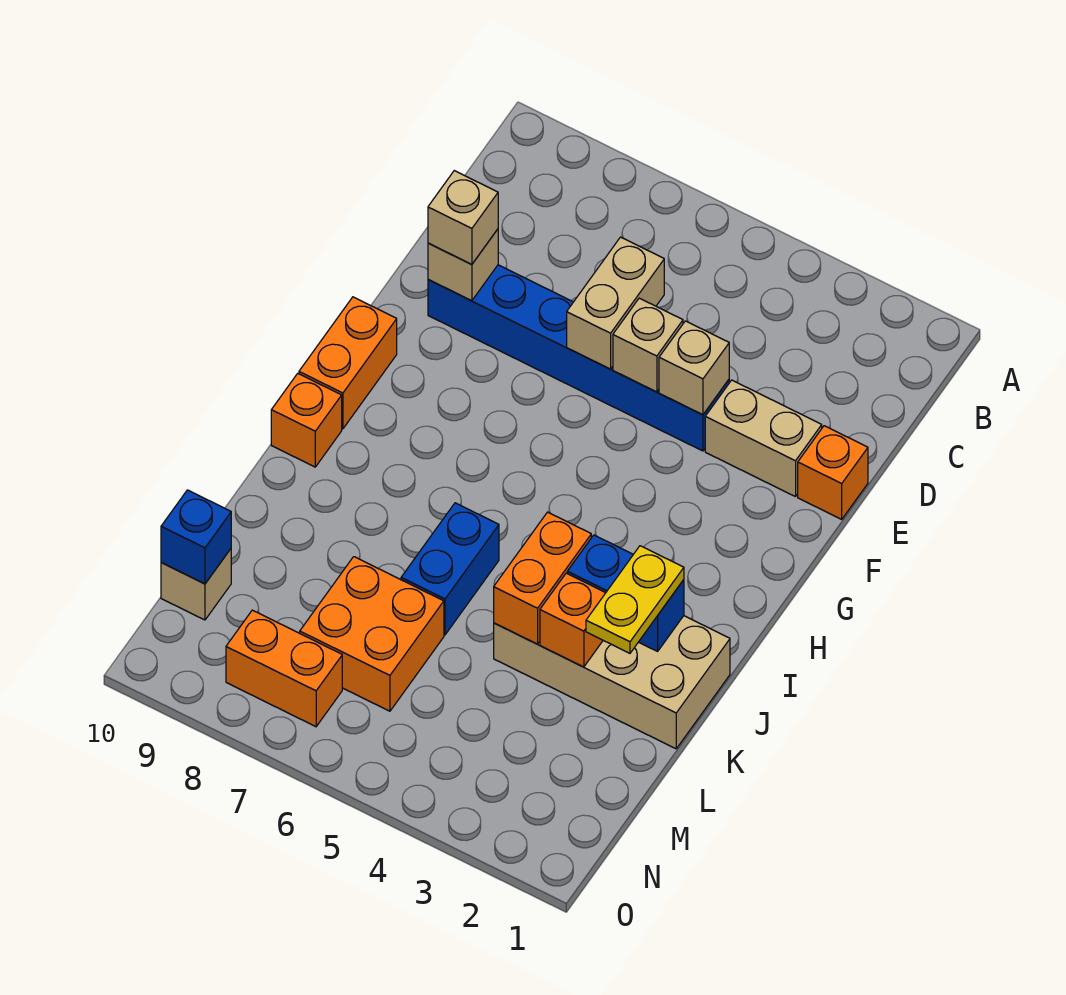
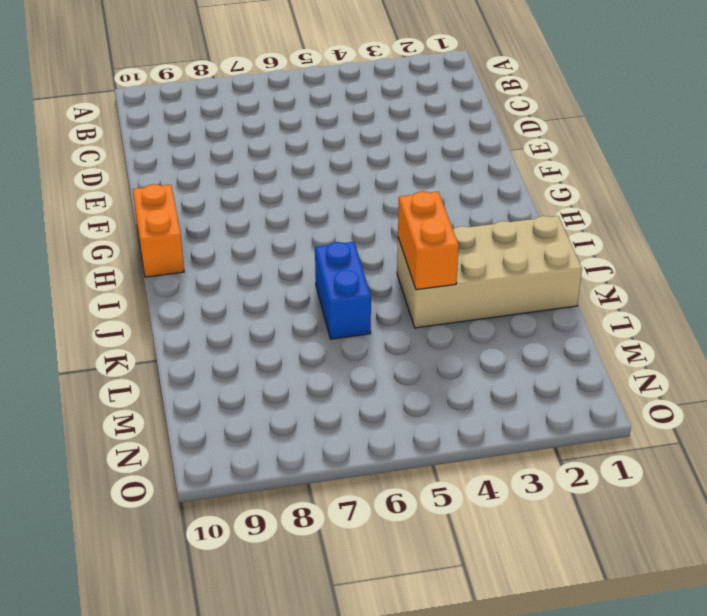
none -> orange brick E1 level 1
none -> tan brick E2:E3 level 1
none -> blue brick E4:E9 level 1

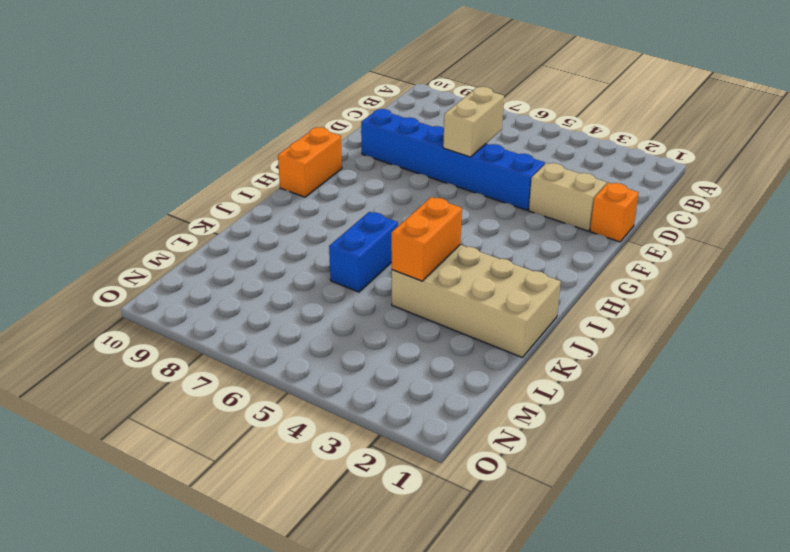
none -> orange brick I10 level 1
none -> orange brick L6:M7 level 1
none -> tan brick M10 level 1

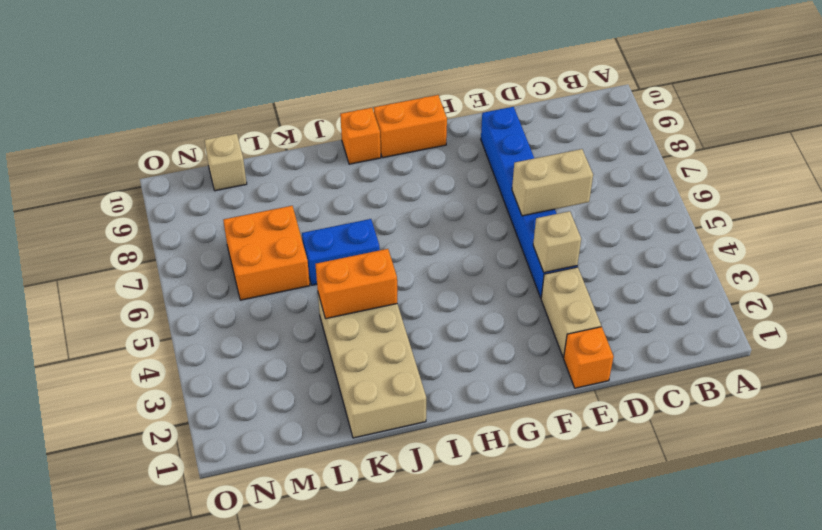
none -> orange brick N7:N8 level 1
none -> tan brick E5 level 2
none -> tan brick E9 level 2

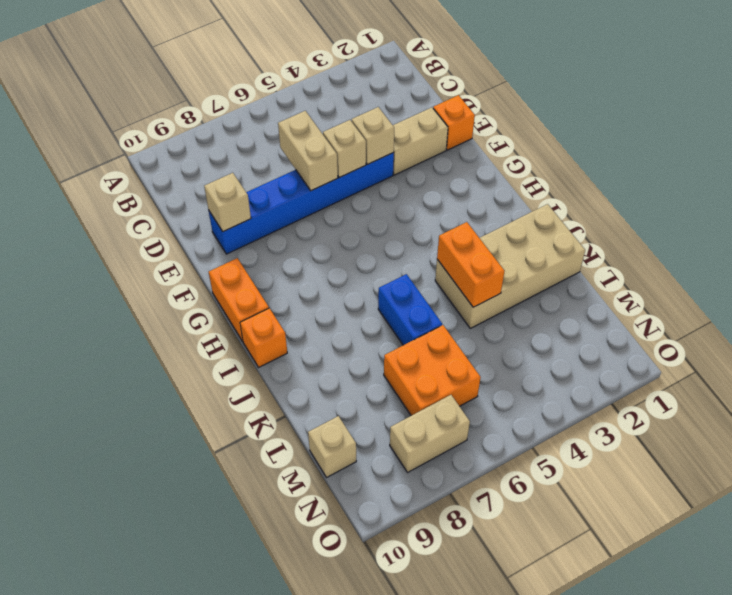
tan brick N7:N8 level 1 -> orange brick N7:N8 level 1
none -> blue brick J2:J3 level 2
none -> orange brick K3 level 2
none -> blue brick M10 level 2

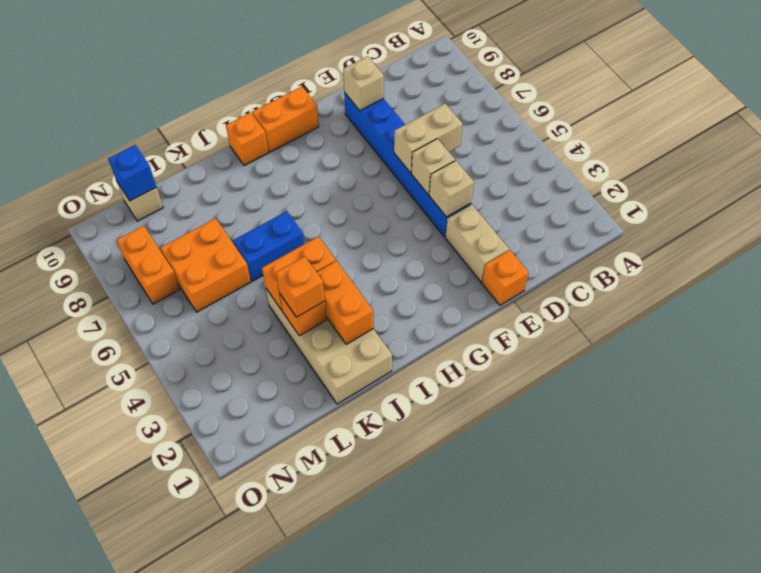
orange brick J2:J3 level 2 -> blue brick J2:J3 level 2
orange brick K3 level 3 -> none
none -> tan brick E9 level 3
none -> yellow plate J2:K2 level 3

